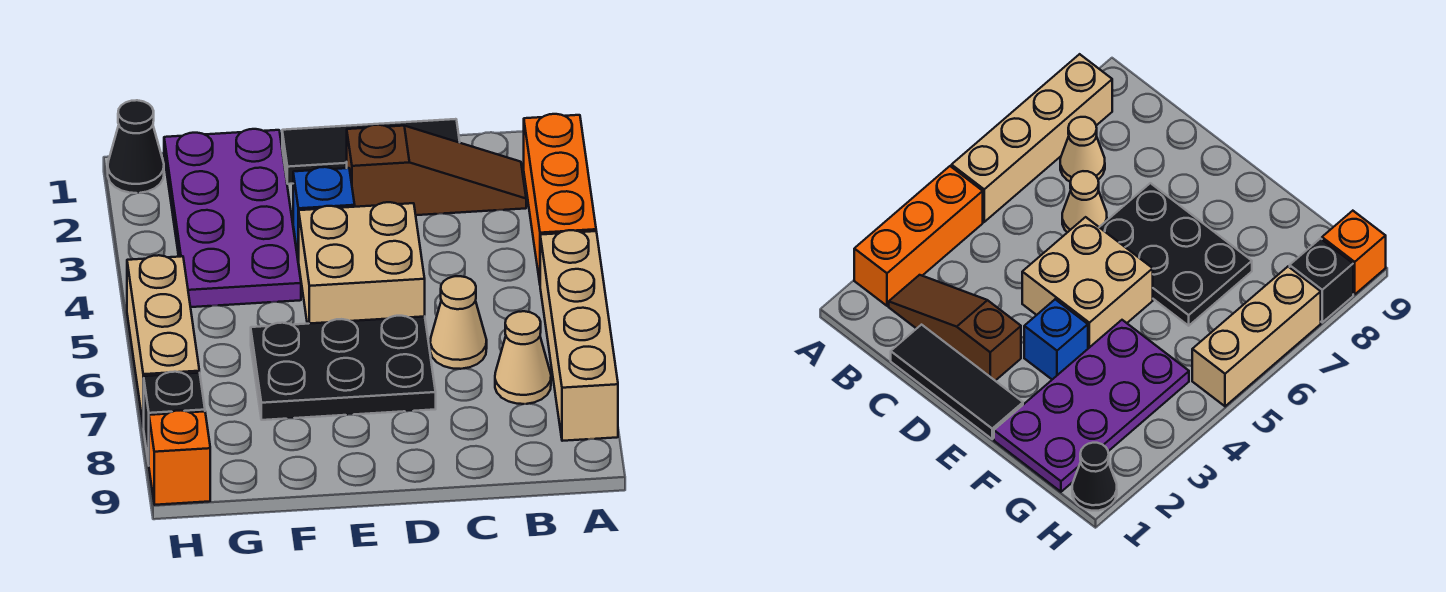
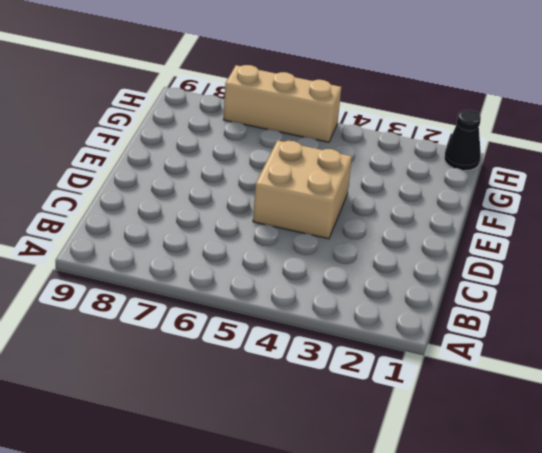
none -> orange brick A2:A4 level 1
none -> tan brick A5:A8 level 1
none -> brown slope B2:D2 level 1 top D

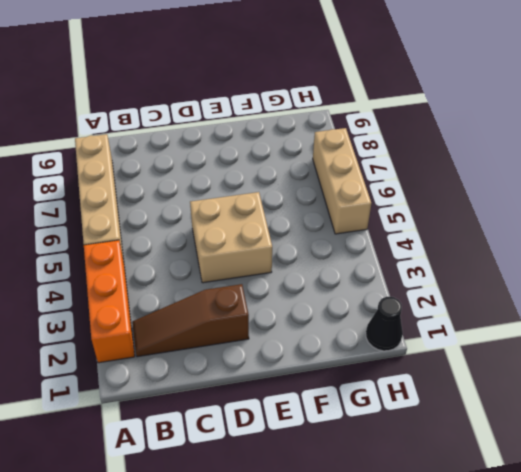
none -> tan cone B7 level 1
none -> black tile C1:E1 level 1
none -> tan cone C6 level 1

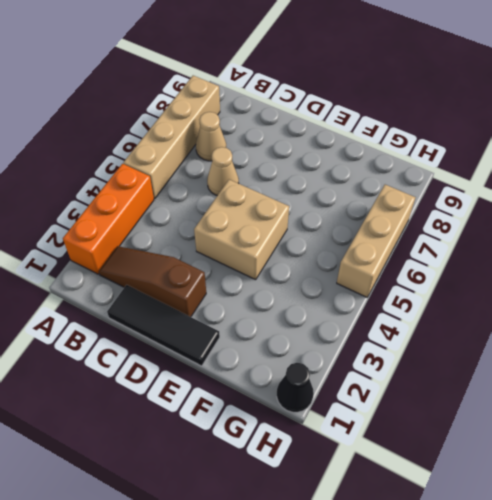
none -> black plate D6:F7 level 1
none -> blue brick E3 level 1
none -> purple plate F1:G4 level 1

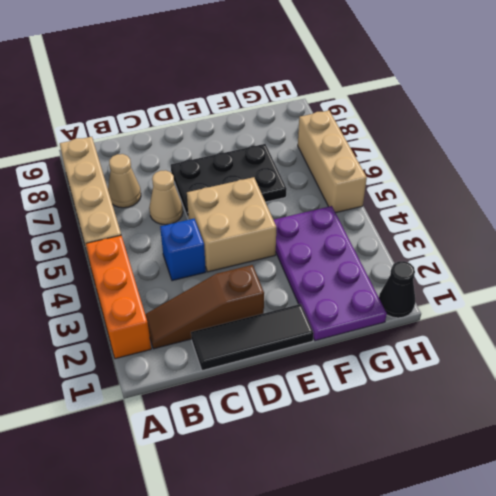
blue brick C4 level 1 -> blue brick E3 level 1
none -> black brick H8 level 1
none -> orange brick H9 level 1

